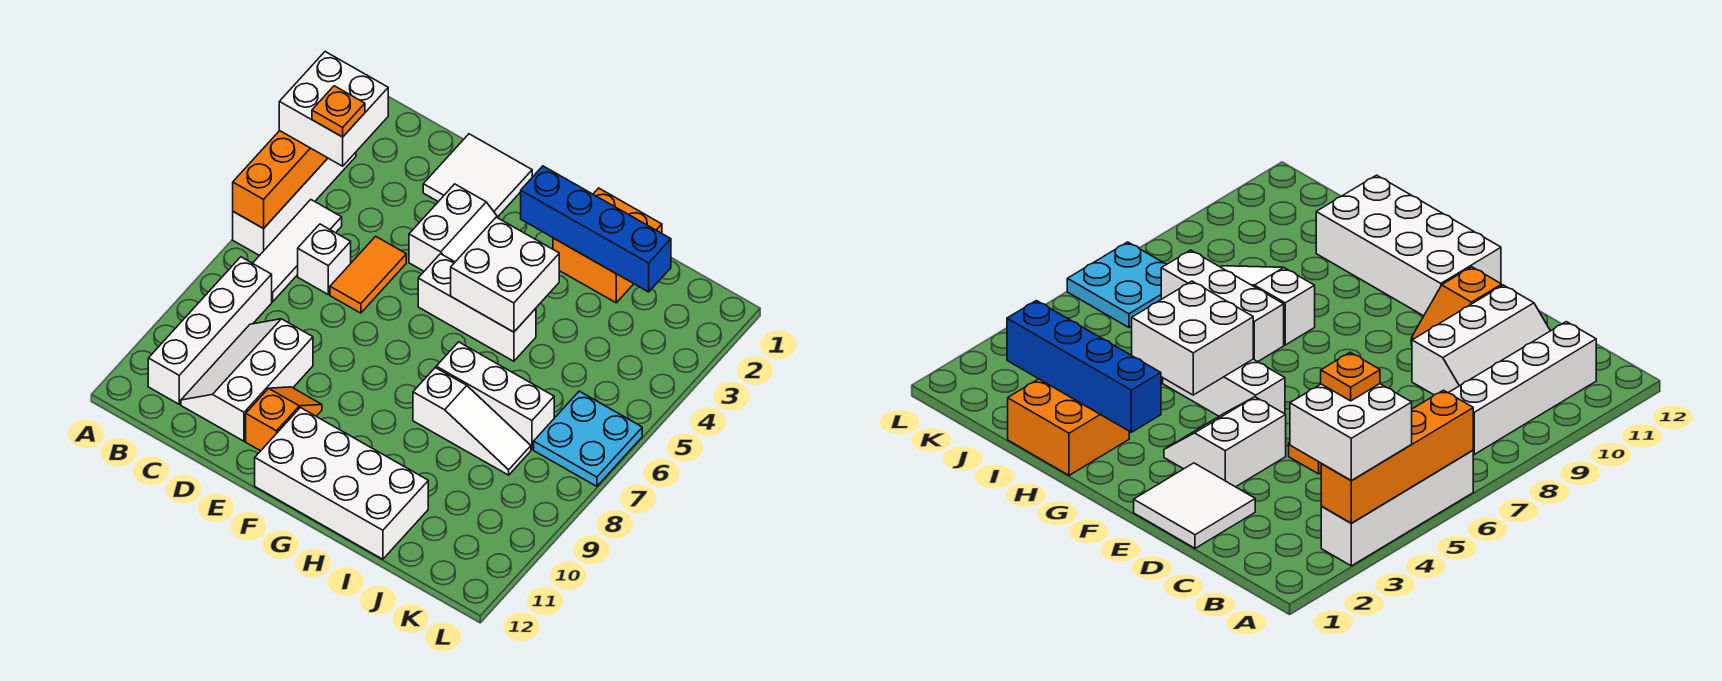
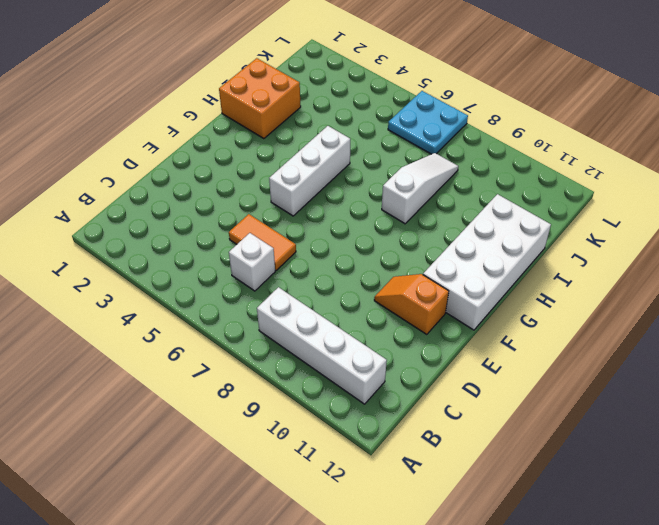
none -> white brick A3:A6 level 1
none -> white tile B5:B7 level 1
none -> white slope C9:D11 level 1 top D

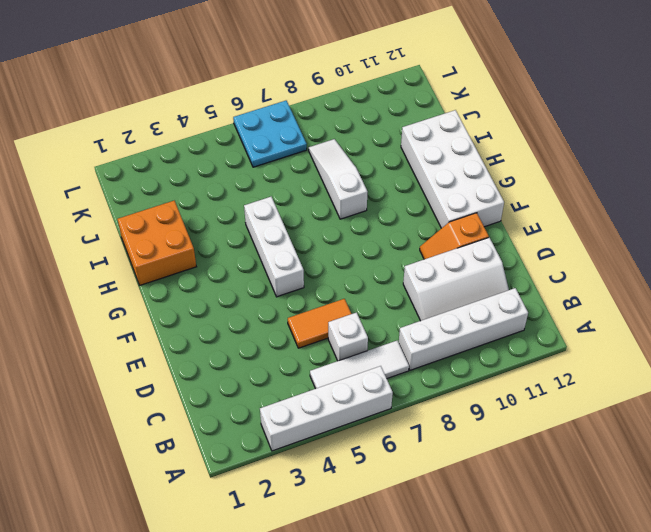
none -> white tile D1:E2 level 1
none -> white slope E3:F4 level 1 top E
none -> white brick H7:J7 level 1

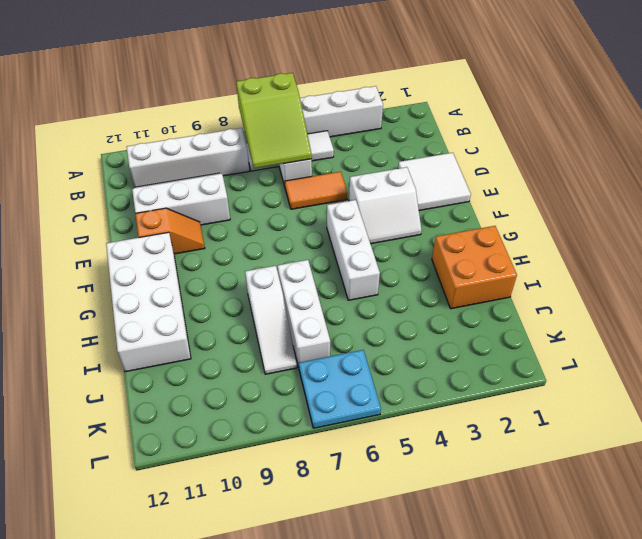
lime slope A6:C7 level 2 top A -> orange brick A3:A6 level 2
none -> blue brick G2:J2 level 2
none -> white brick G4:H5 level 2
none -> white brick A3:B4 level 3

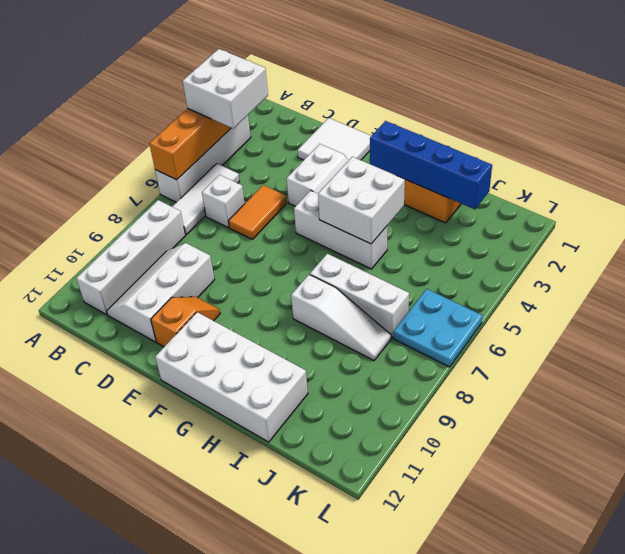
none -> orange plate B4 level 4

